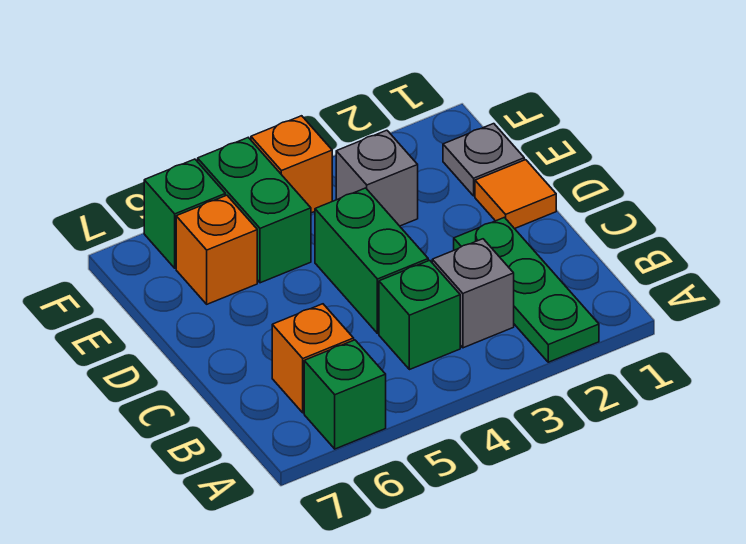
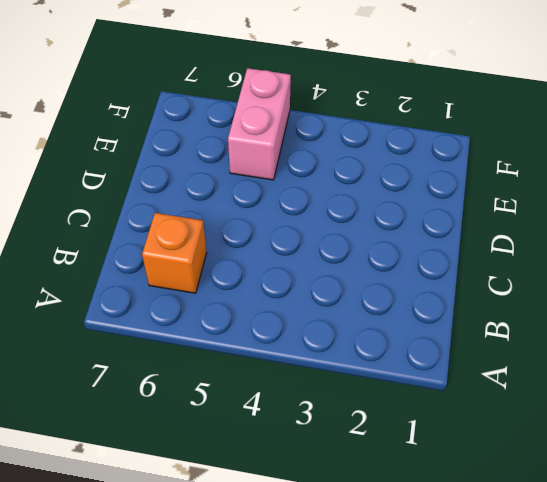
pink brick E5:F5 level 1 -> green brick E5:F5 level 1
none -> green plate A2:C2 level 1
none -> green brick A6 level 1
none -> grey brick B3 level 1

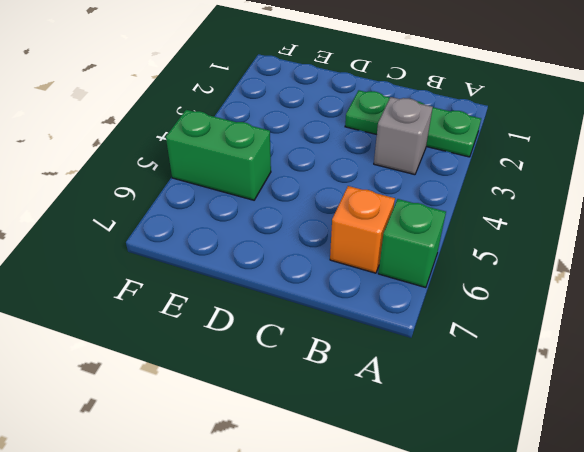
none -> green brick B4 level 1
none -> green brick C4:D4 level 1
none -> orange tile D1 level 1

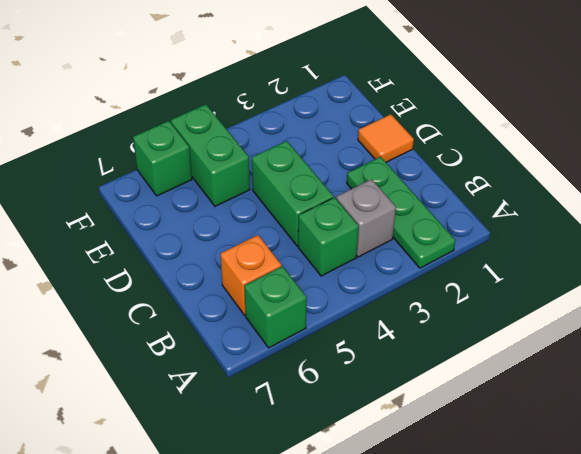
none -> grey plate E1 level 1
none -> grey brick E3 level 1
none -> orange brick E6 level 1

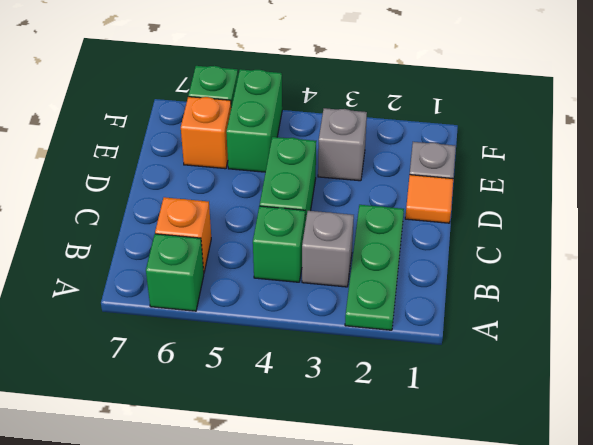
none -> orange brick F4 level 1

